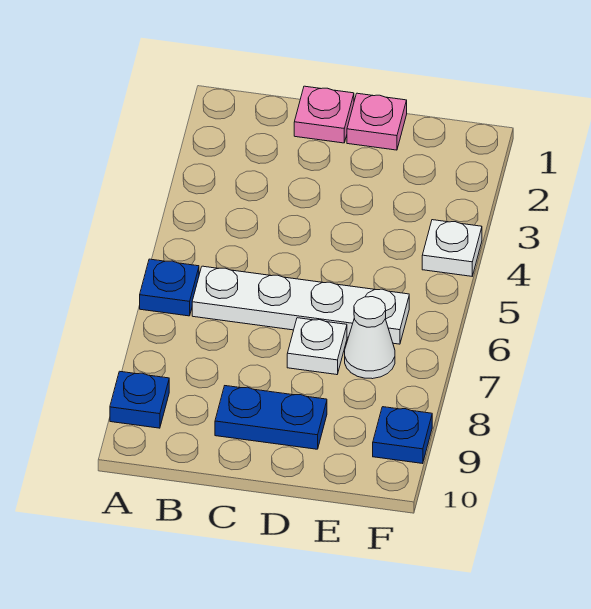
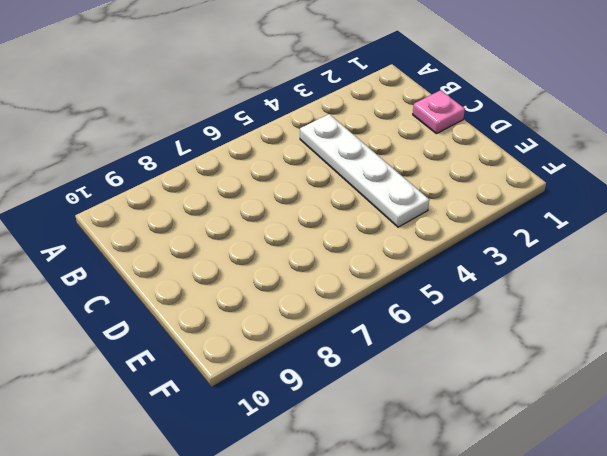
white plate B4:E4 level 1 -> white plate B6:E6 level 1
none -> blue plate A6 level 1
none -> blue plate A9 level 1

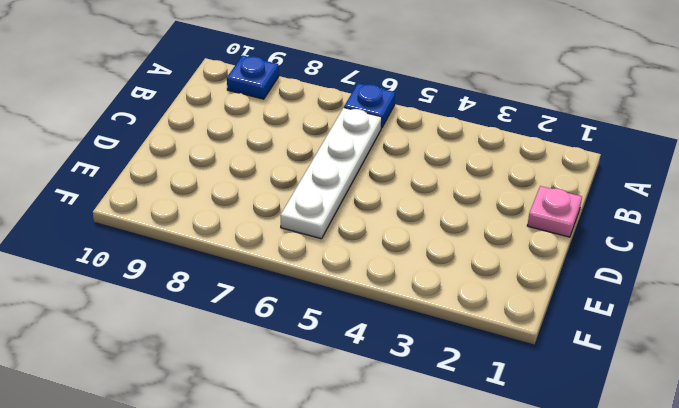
none -> blue plate C9:D9 level 1
none -> pink plate D1 level 1

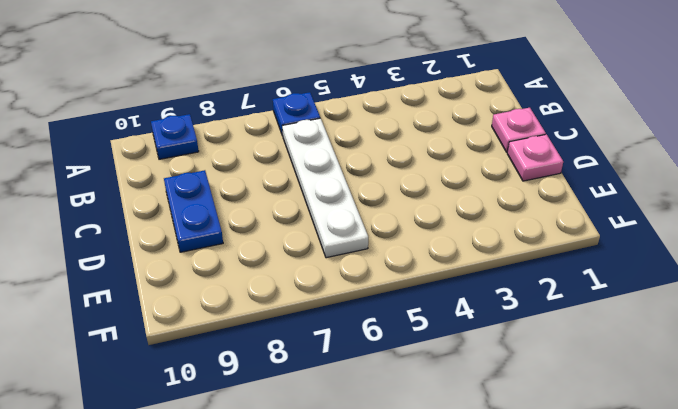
none -> white plate D7 level 1
none -> white cone E7 level 1

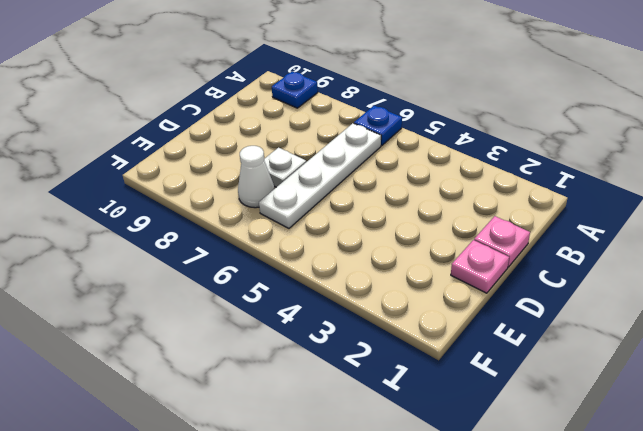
none -> blue plate C9:D9 level 1
none -> white plate F4 level 1

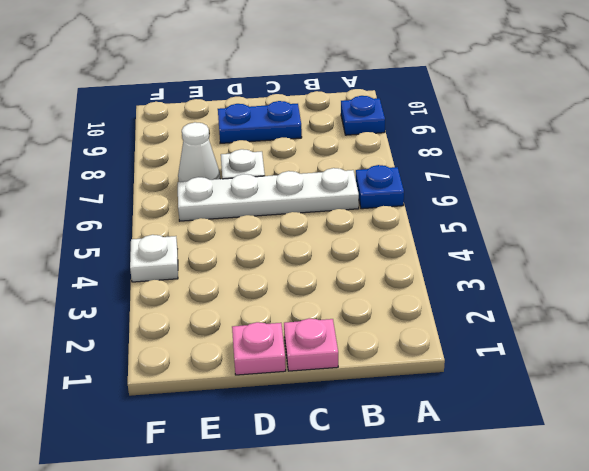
none -> blue plate F9 level 1

